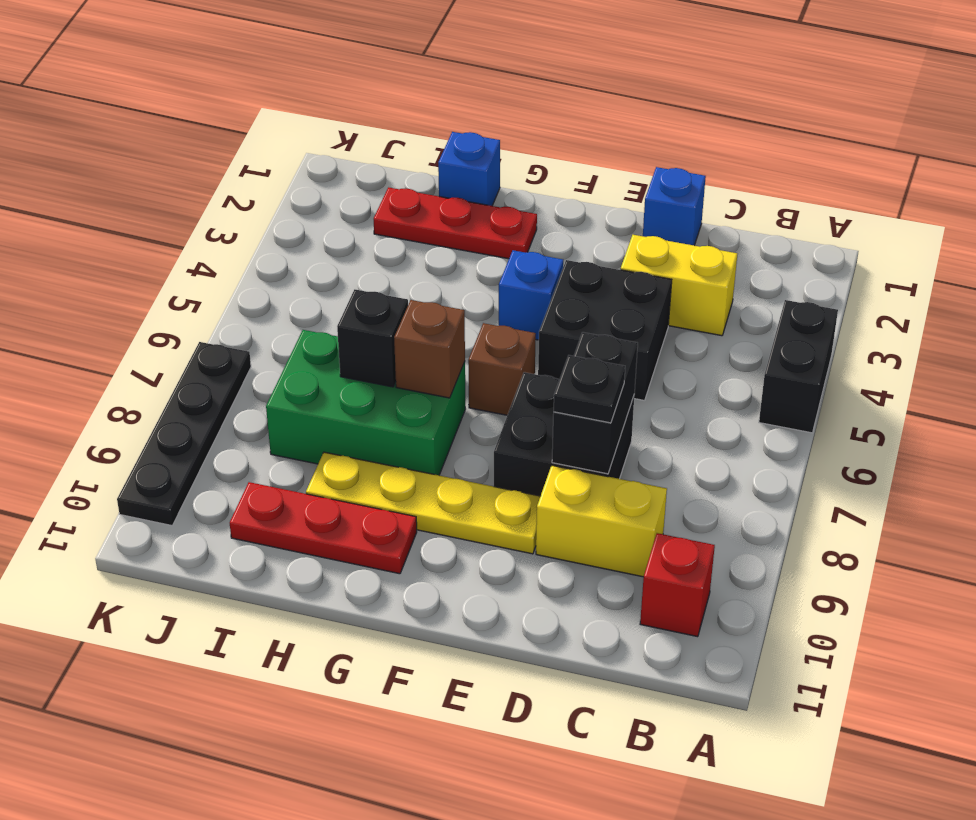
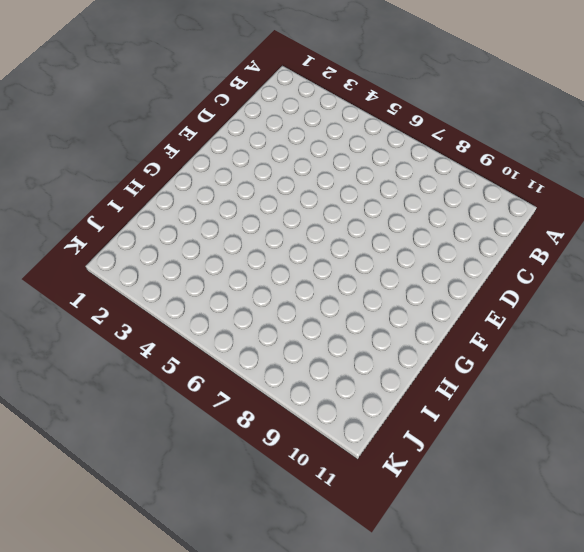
none -> black brick A4:A5 level 1
none -> red brick B10 level 1
none -> yellow brick C3:D3 level 1

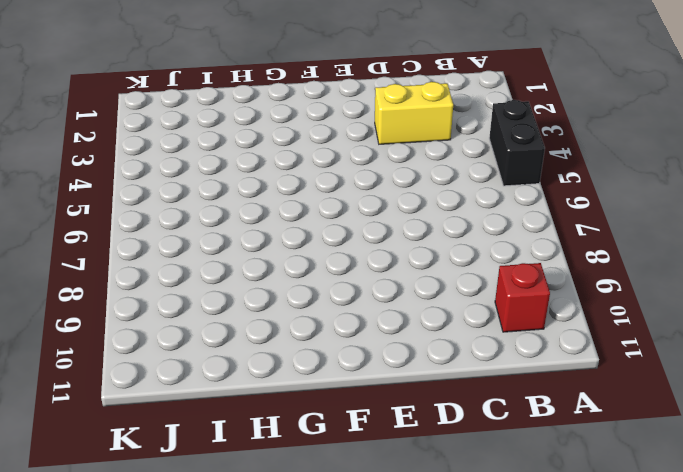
none -> yellow brick C9:D9 level 1
none -> blue brick D1 level 1
none -> black brick D4:E5 level 1

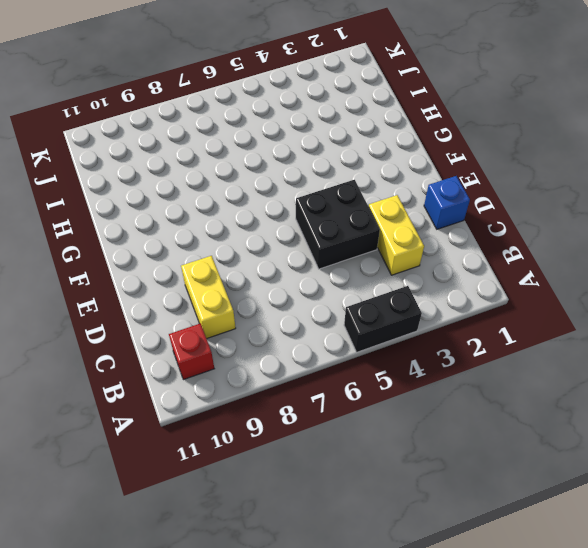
none -> black brick D7:E8 level 1
none -> yellow plate E9:H9 level 1
none -> blue brick F4 level 1

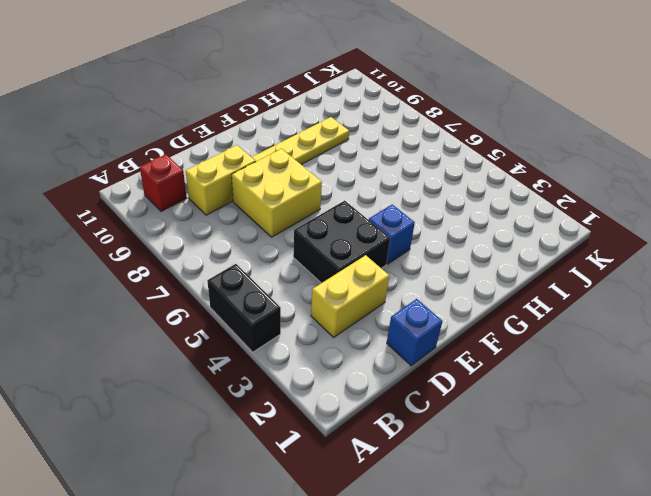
yellow brick D7:E8 level 1 -> black brick D7:E8 level 1
none -> brown brick F6 level 1
none -> red plate G2:I2 level 1
none -> green brick G7:I8 level 1

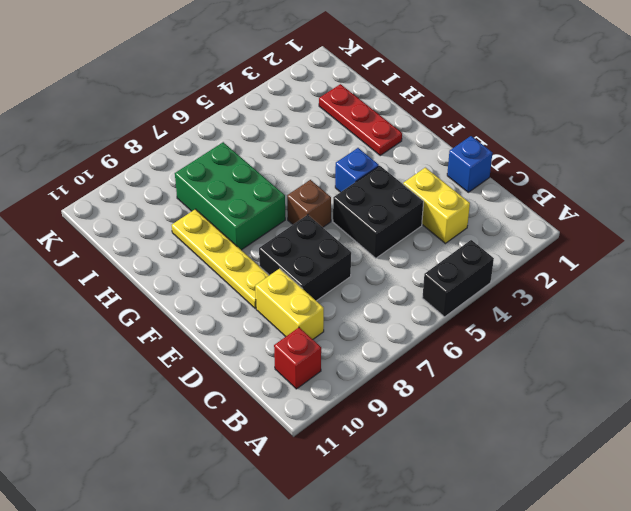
none -> red plate G10:I10 level 1
none -> blue brick H1 level 1
none -> black plate K7:K10 level 1

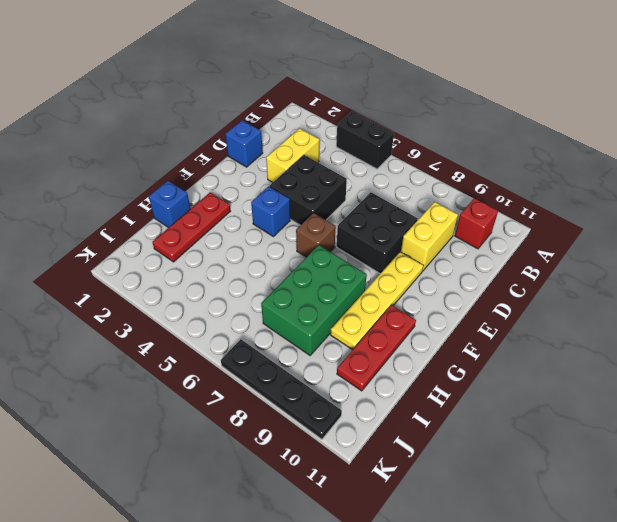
none -> black brick D7:D8 level 2
none -> brown brick G7 level 2
none -> black brick H7 level 2

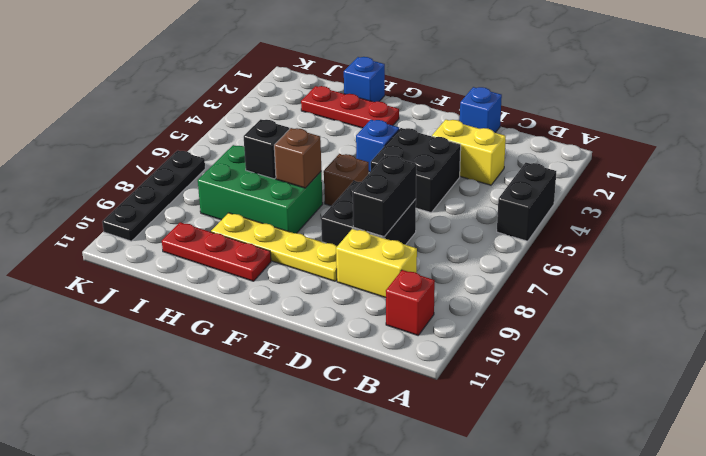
none -> black plate D8 level 3

